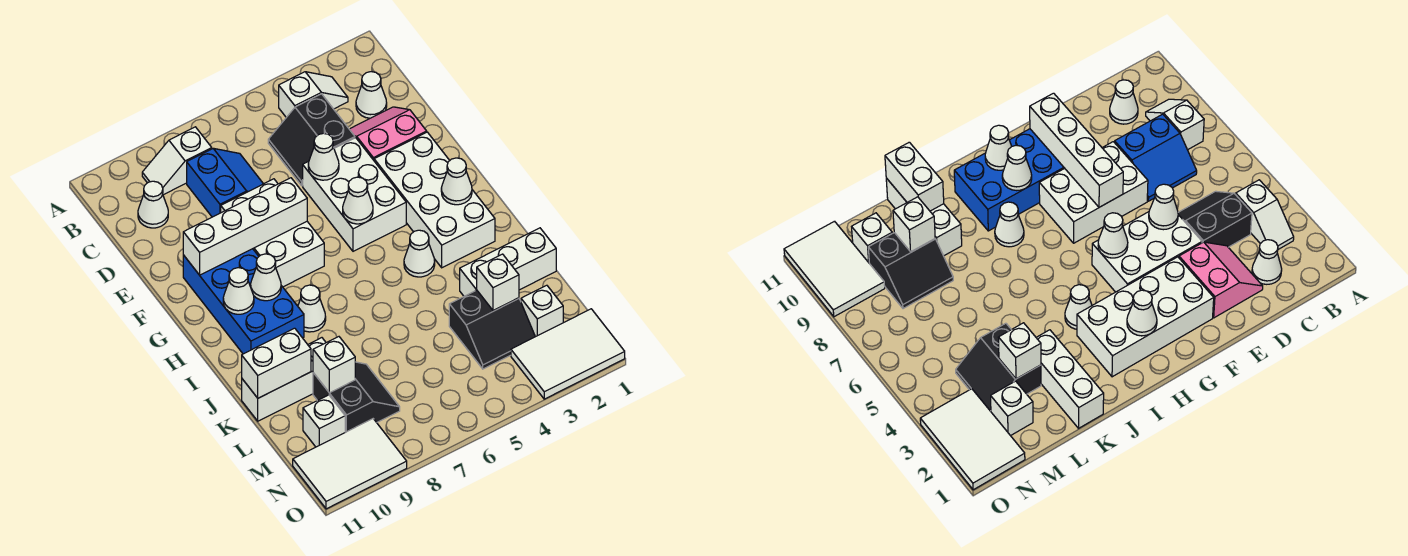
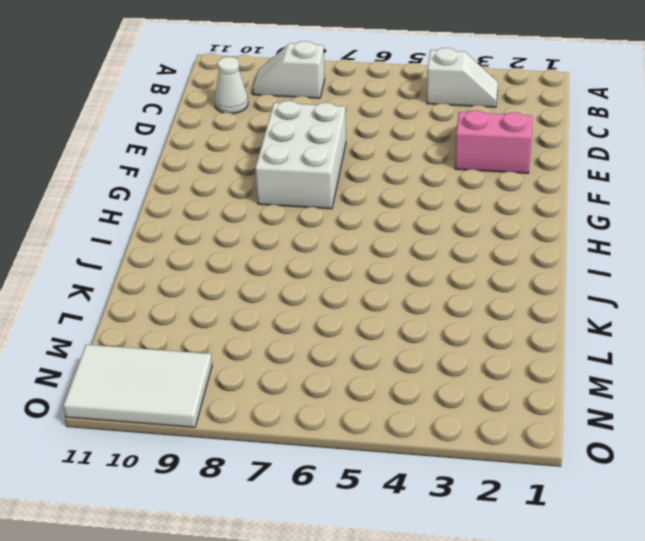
none -> white cone C2 level 1
none -> black slope C4:D5 level 1 top 4
none -> blue slope C7:D8 level 1 top 8
none -> white brick E4:G5 level 1

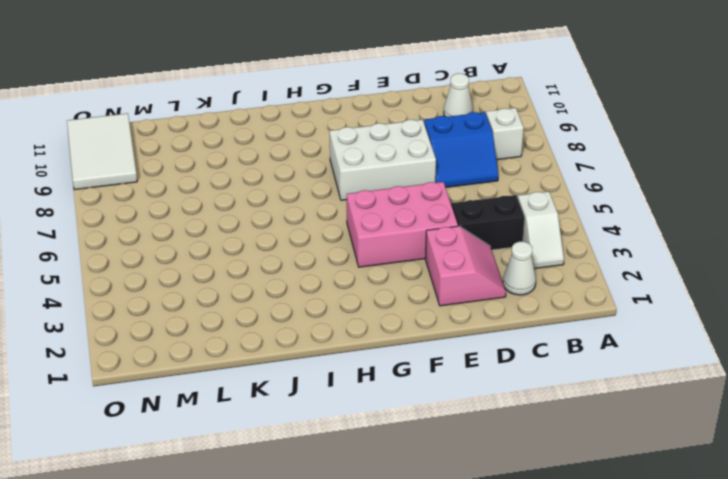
pink brick E4:G5 level 1 -> white brick E4:G5 level 1
none -> white brick F2:I3 level 1
none -> blue brick F9:I10 level 1
none -> white cone I4 level 1
none -> white cone I8 level 1

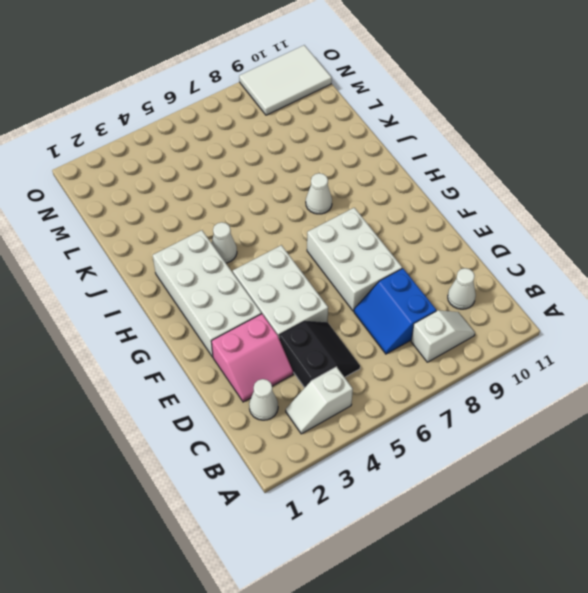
none -> blue brick F9:I10 level 1
none -> white brick K1:K3 level 1
none -> white brick K9:K11 level 1
none -> black slope L3:M4 level 1 top L

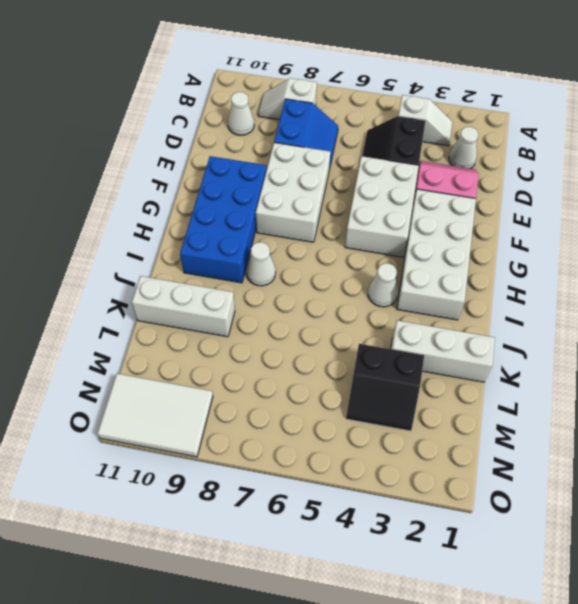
none -> black slope L8:M9 level 1 top 9
none -> white brick M2 level 1
none -> white brick M10 level 1
none -> white tile N1:O3 level 1

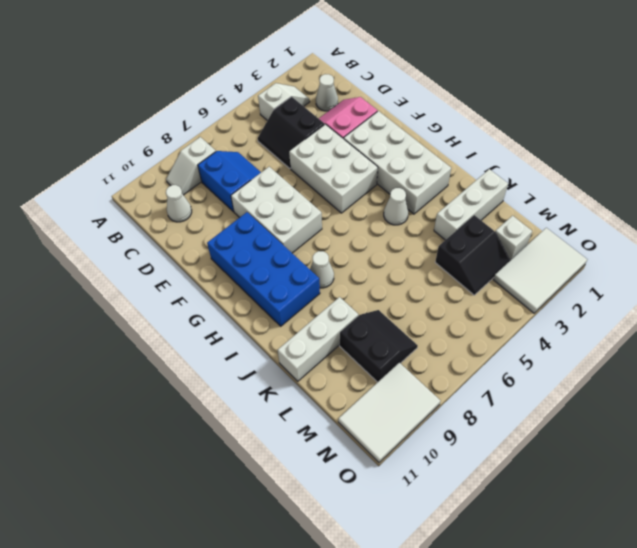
none -> white brick M10 level 1
none -> white cone E5 level 2
none -> white brick F7:F10 level 2
none -> white cone G5 level 2

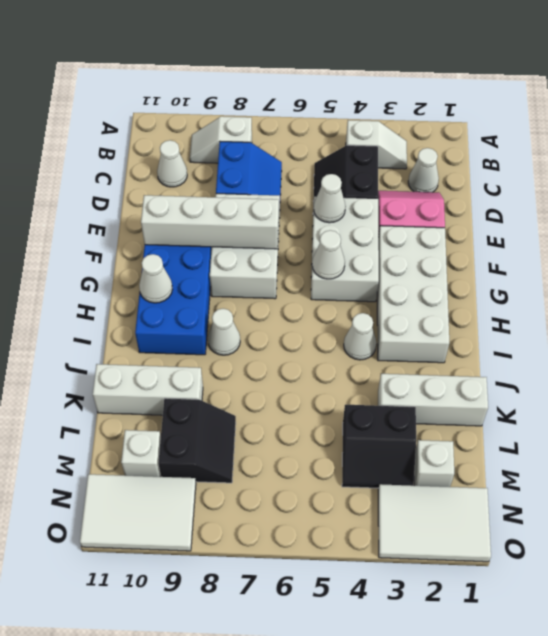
none -> white cone H2 level 2
none -> white cone H9 level 2
none -> white brick K10:K11 level 2
none -> white brick L3 level 2

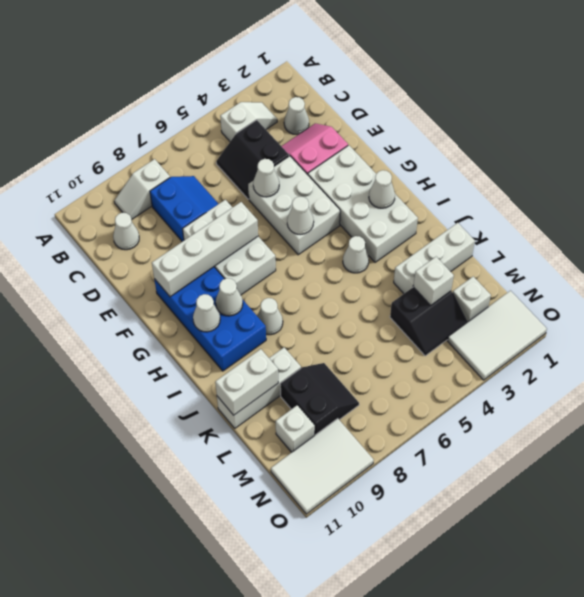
none -> white brick L9 level 2

